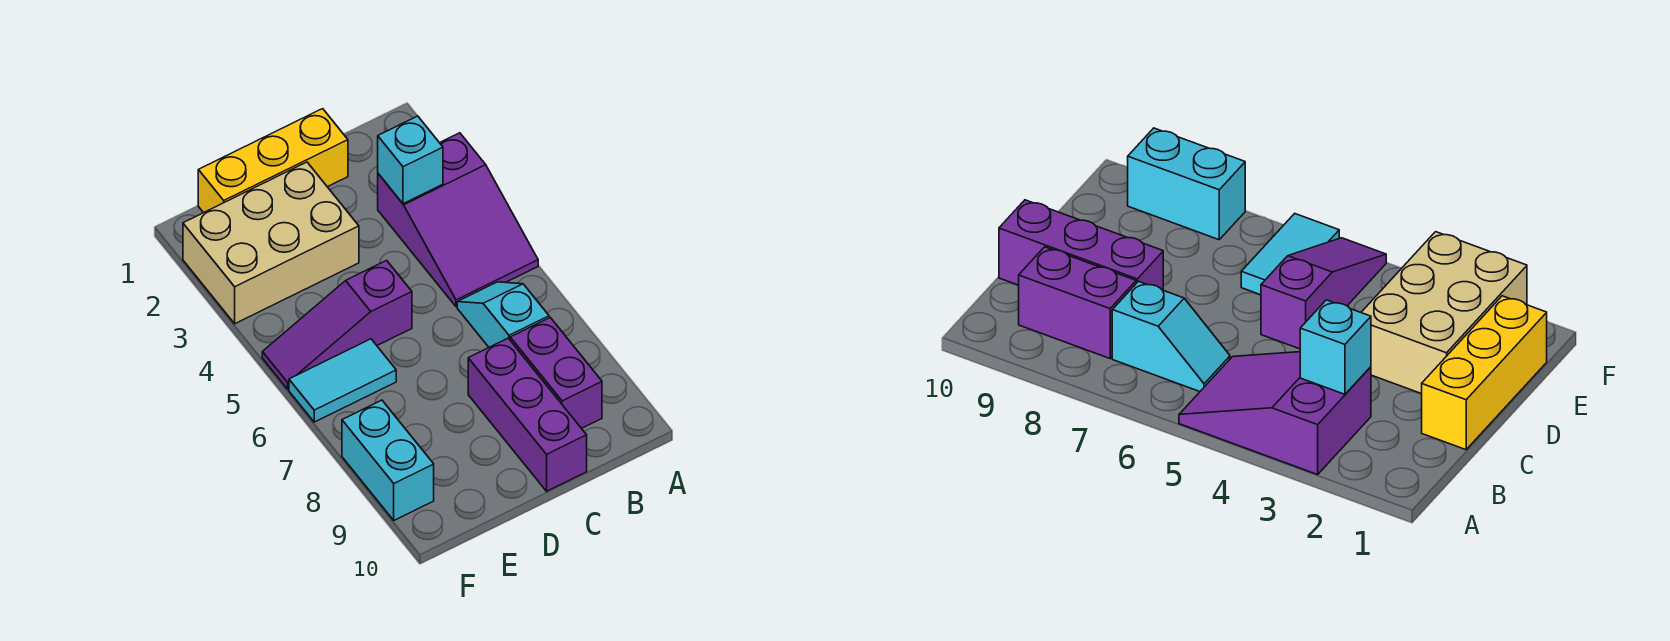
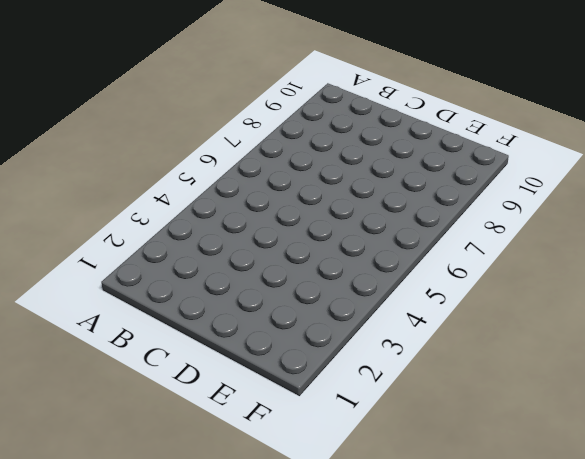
none -> purple slope A3:B5 level 1 top 3
none -> cyan slope B6:B7 level 1 top 7

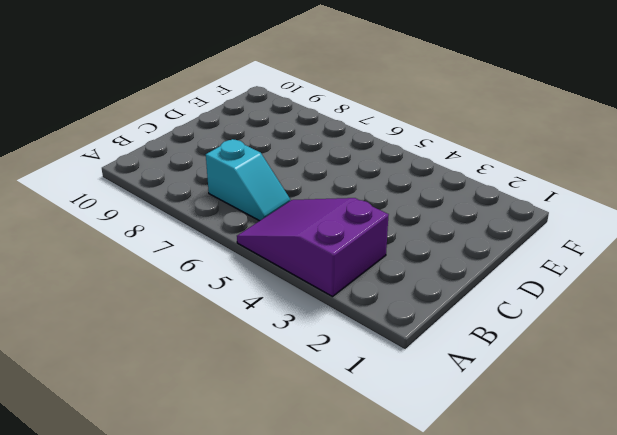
none -> purple brick B8:B9 level 1
none -> yellow brick C1:E1 level 1

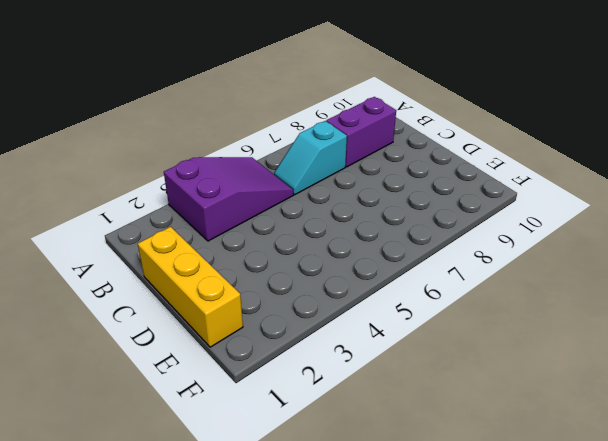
none -> purple brick C8:C10 level 1
none -> tan brick D2:F3 level 1

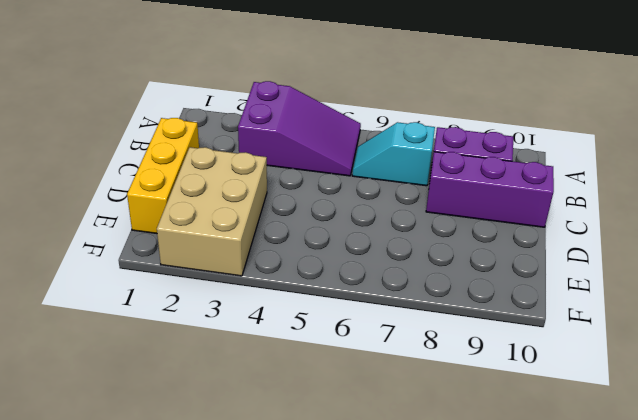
none -> purple slope D5:F5 level 1 top D
none -> cyan tile E6:F6 level 1

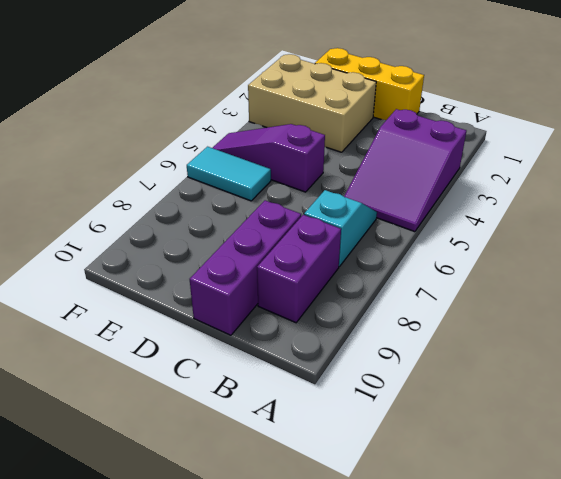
none -> cyan brick F8:F9 level 1
none -> cyan brick B3 level 2

